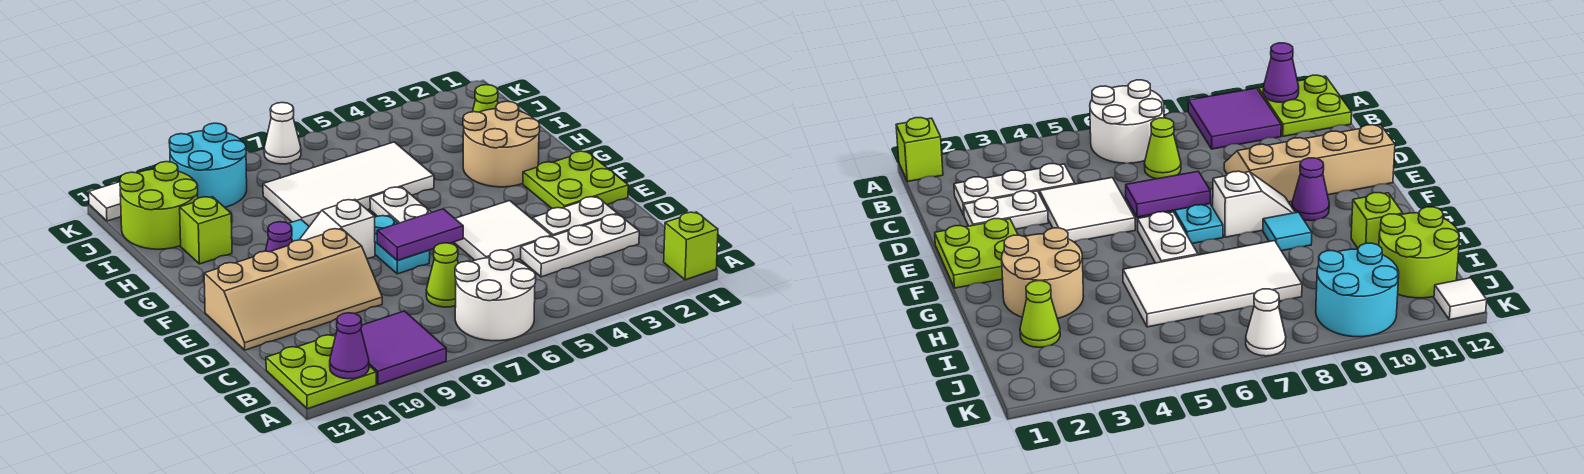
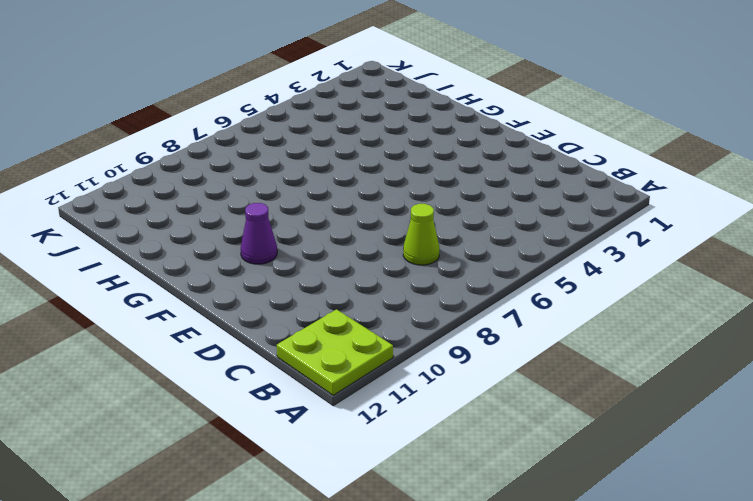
none -> lime brick A1 level 1
none -> white round brick A6:B7 level 1
none -> purple tile A9:B10 level 1

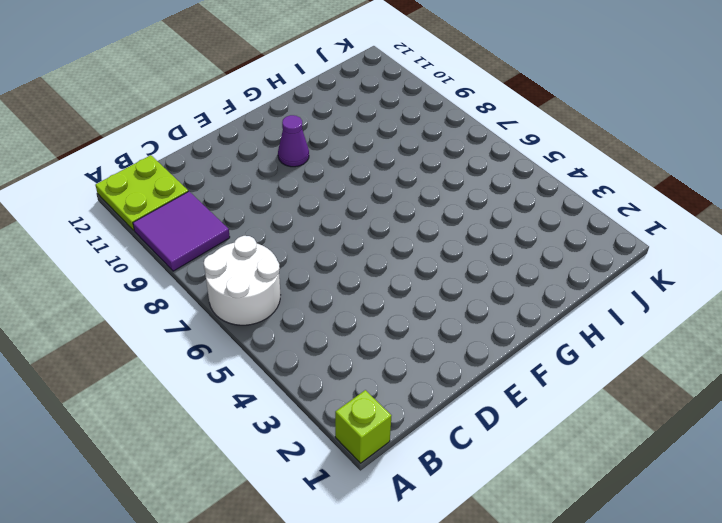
none -> white plate C2:C4 level 1
none -> lime cone C7 level 1
none -> white plate D2:D3 level 1

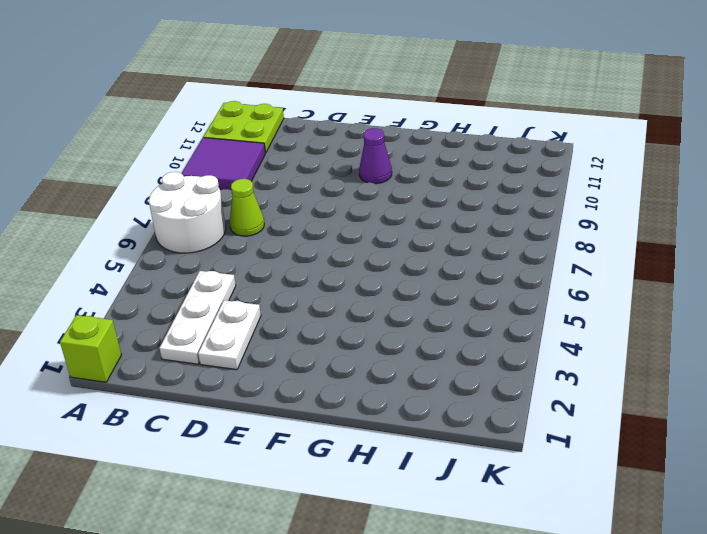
none -> white tile D4:E5 level 1
none -> tan slope D9:E12 level 1 top E
none -> lime plate E1:F2 level 1

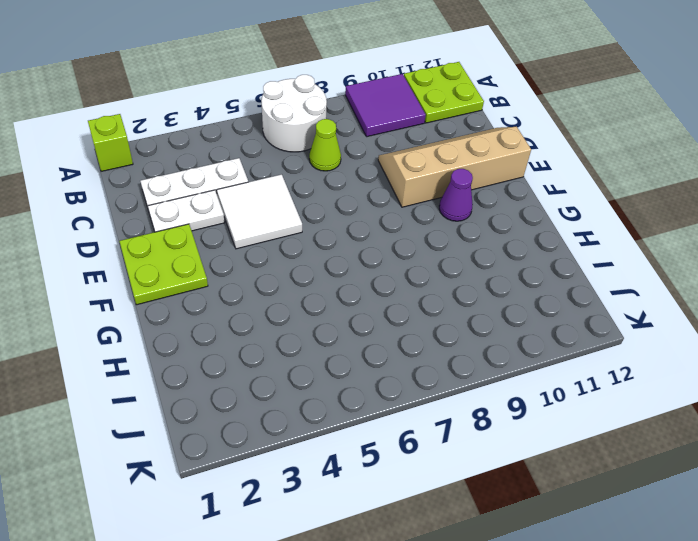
none -> cyan plate E7:F7 level 1
none -> white plate F6:G6 level 1
none -> white slope F8:F9 level 1 top 8

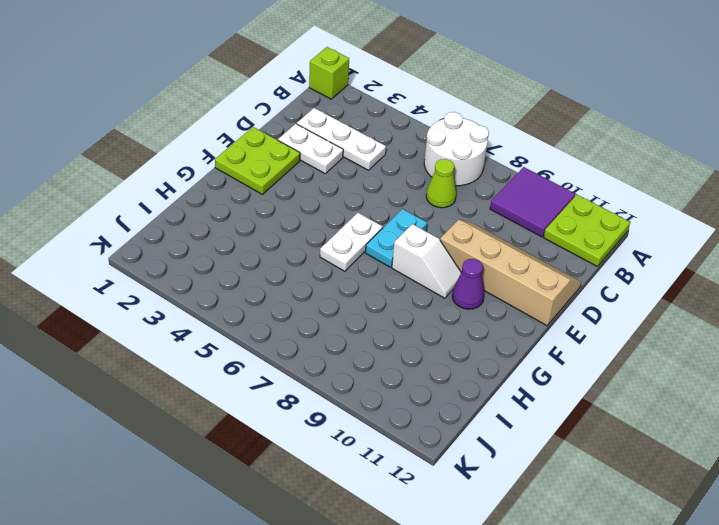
none -> white tile D4:E5 level 1
none -> tan round brick G2:H3 level 1
none -> cyan tile G9 level 1

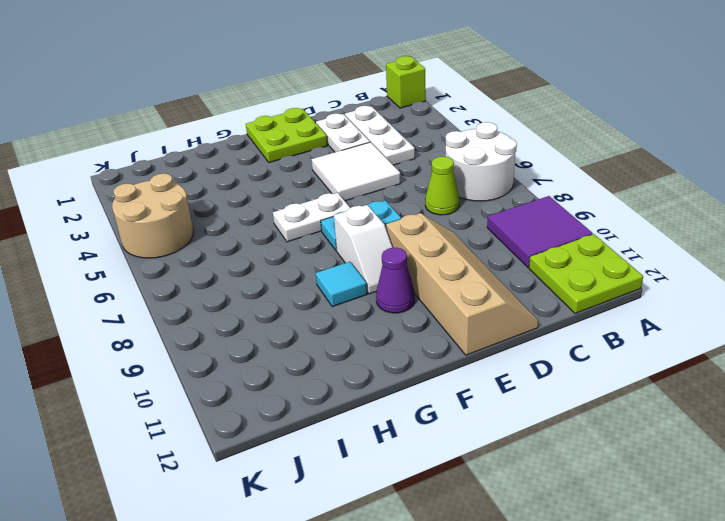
tan round brick J4:K5 level 1 -> tan round brick G2:H3 level 1
none -> white tile H5:I8 level 1
none -> lime brick H11 level 1
none -> lime cone I2 level 1

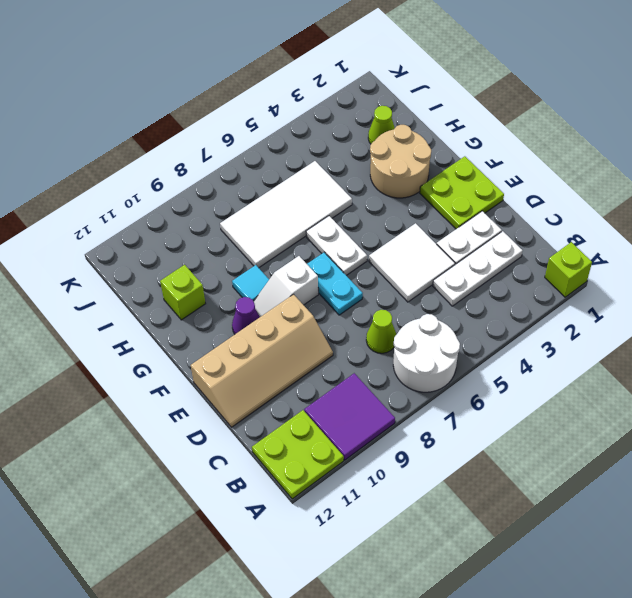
none -> lime round brick I11:J12 level 1
none -> cyan round brick J9:K10 level 1
none -> white cone K7 level 1

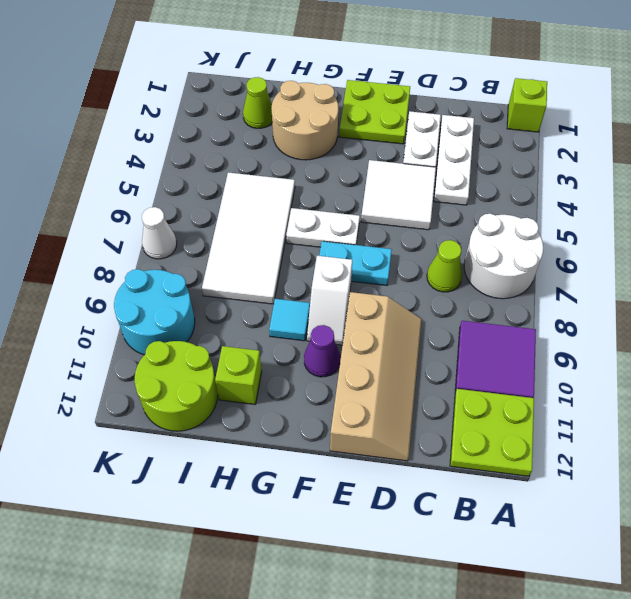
none -> white tile K12 level 1
none -> purple cone A11 level 2
none -> purple tile E6:E7 level 2

